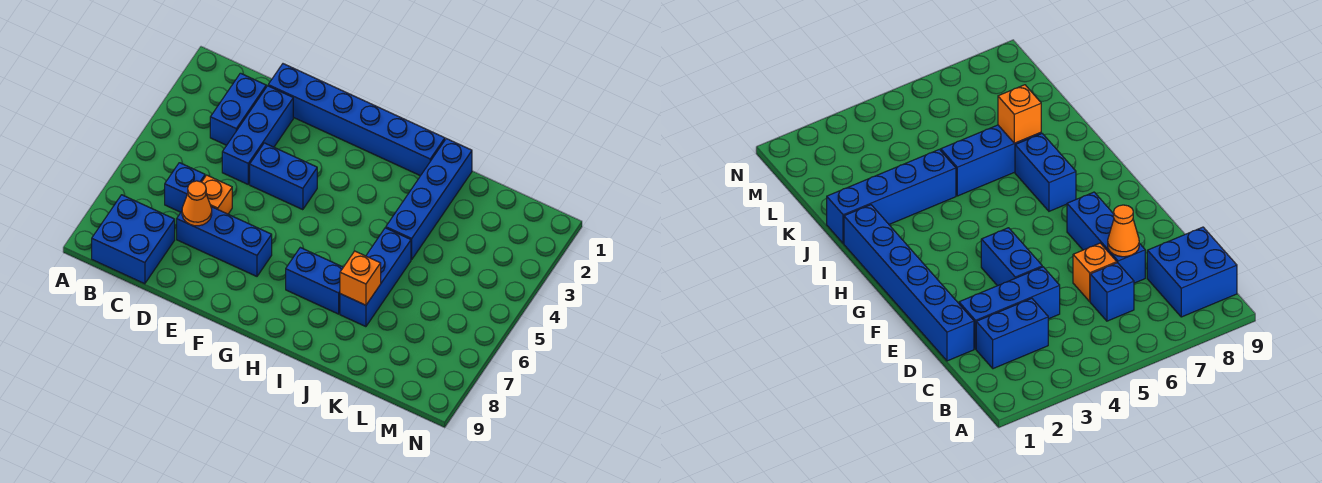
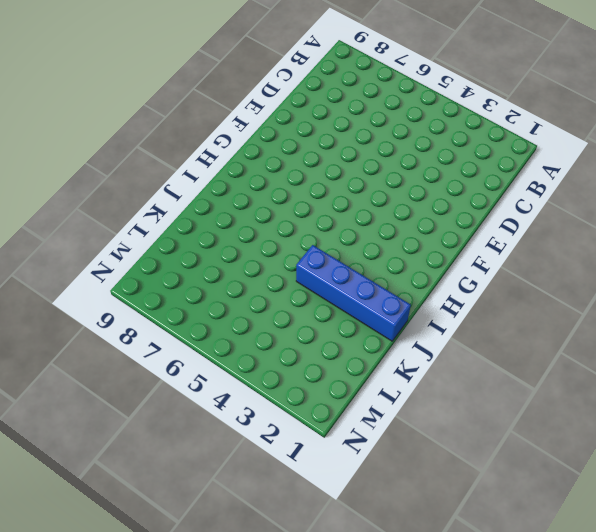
none -> blue brick B8:C9 level 1
none -> blue brick C2:C3 level 1
none -> blue brick C6 level 1

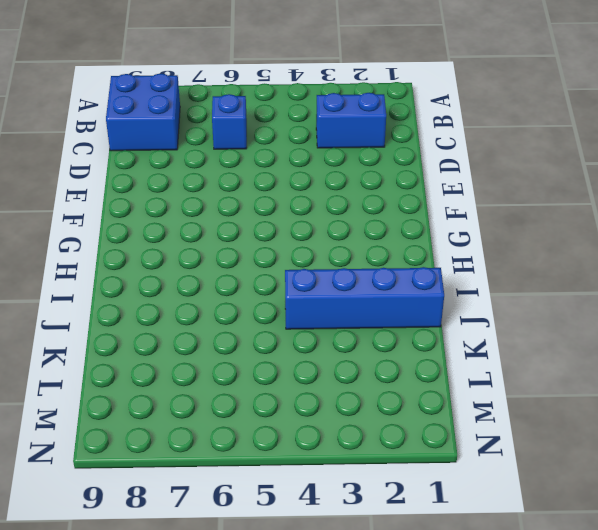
none -> blue brick D1:I1 level 1
none -> blue brick D2:D4 level 1
none -> orange brick D6 level 1

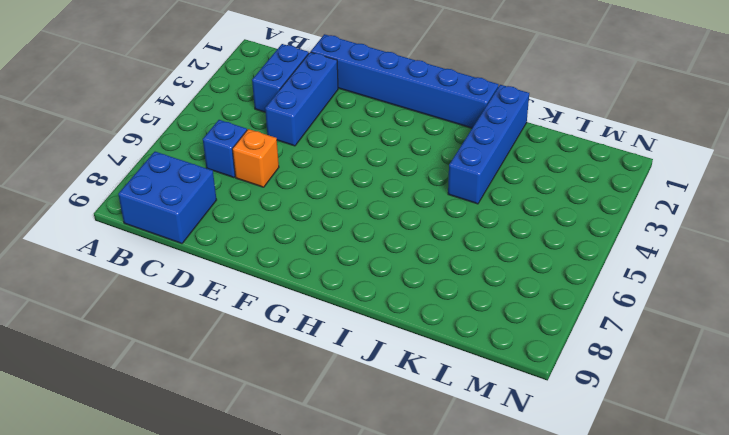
none -> blue brick D7:F7 level 1
none -> blue brick E4:F4 level 1
none -> blue brick H7:I7 level 1

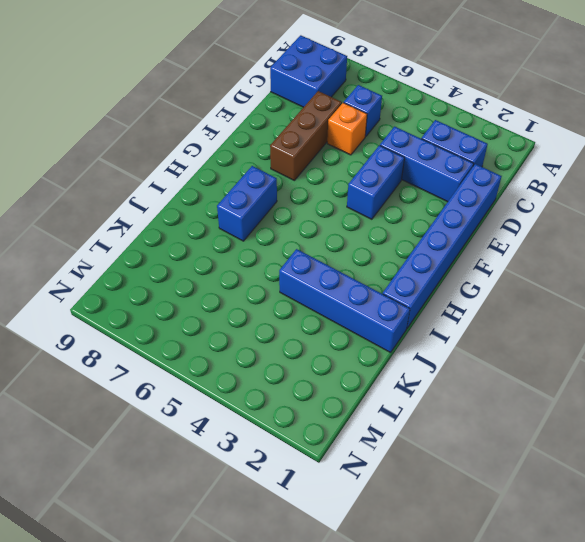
brown brick D7:F7 level 1 -> blue brick D7:F7 level 1
none -> blue brick J5:J7 level 1
none -> orange cone D7 level 2
none -> orange brick J7 level 2

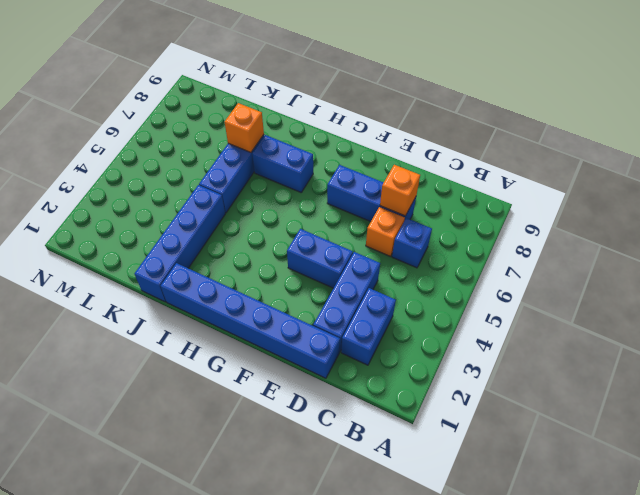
orange brick D7 level 2 -> orange cone D7 level 2
none -> blue brick B8:C9 level 1

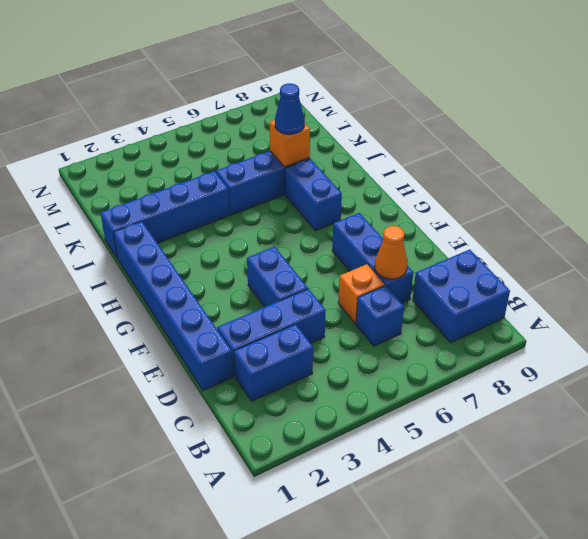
blue cone J7 level 3 -> none

